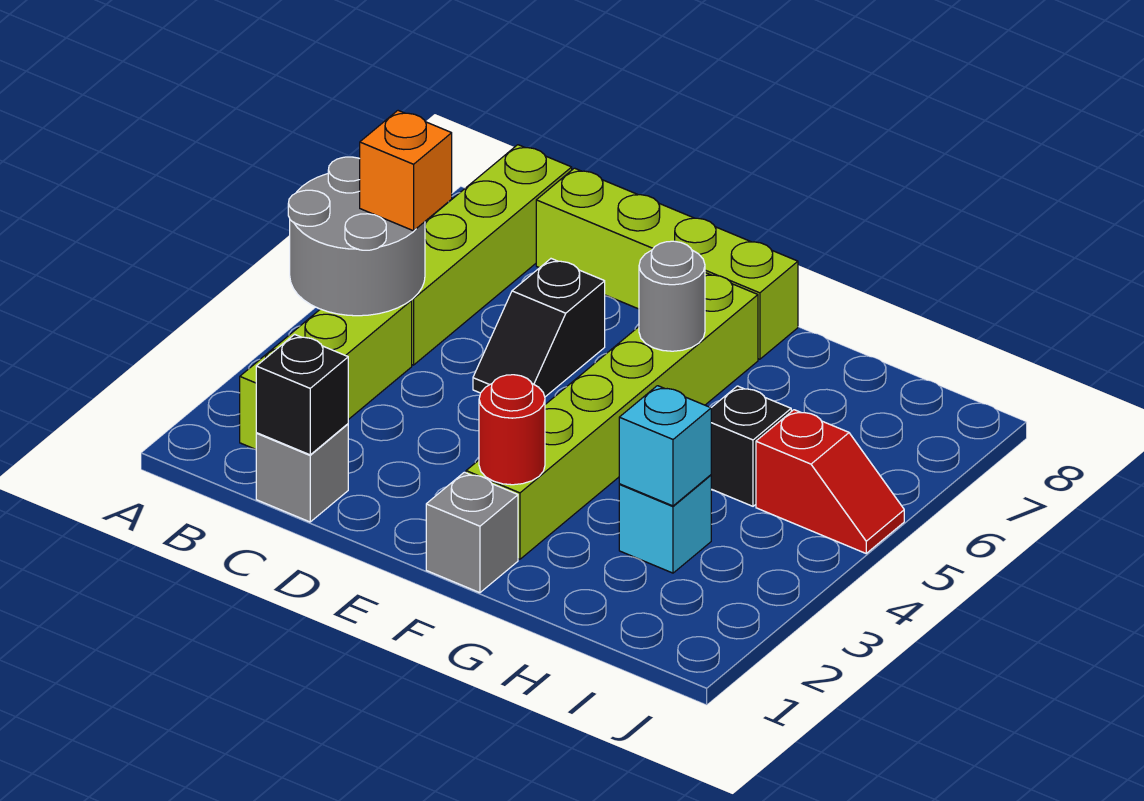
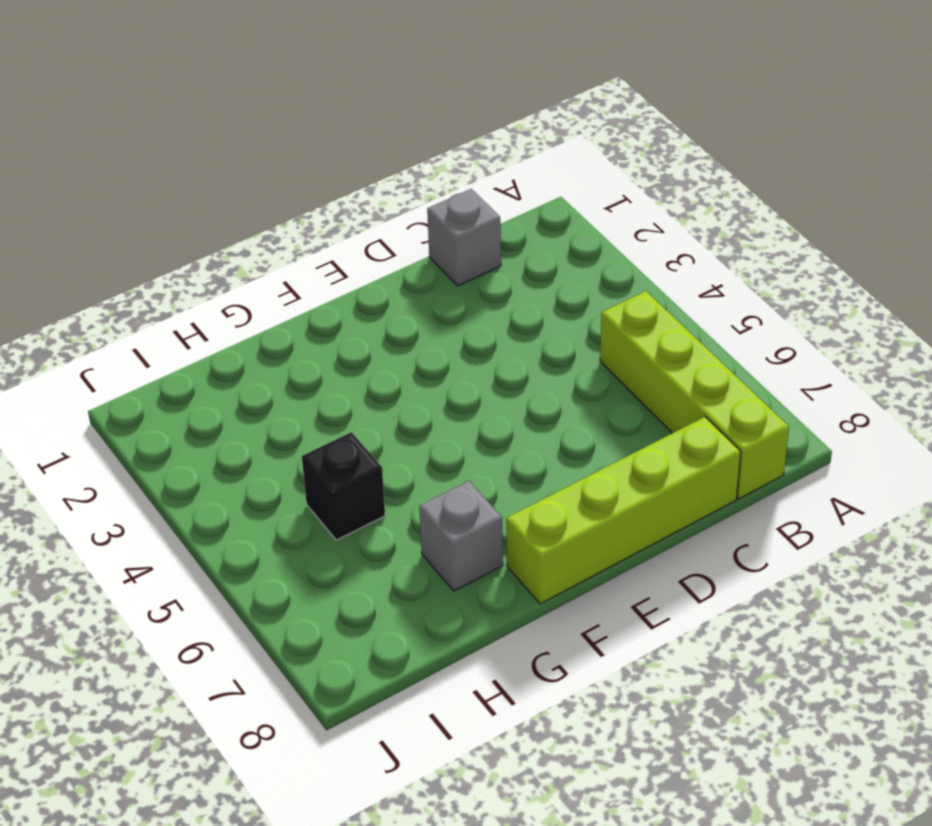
grey brick G7 level 1 -> grey brick F1 level 1
none -> lime brick B2:B4 level 1
none -> black slope D5:D6 level 1 top 6
none -> lime brick F2:F7 level 1

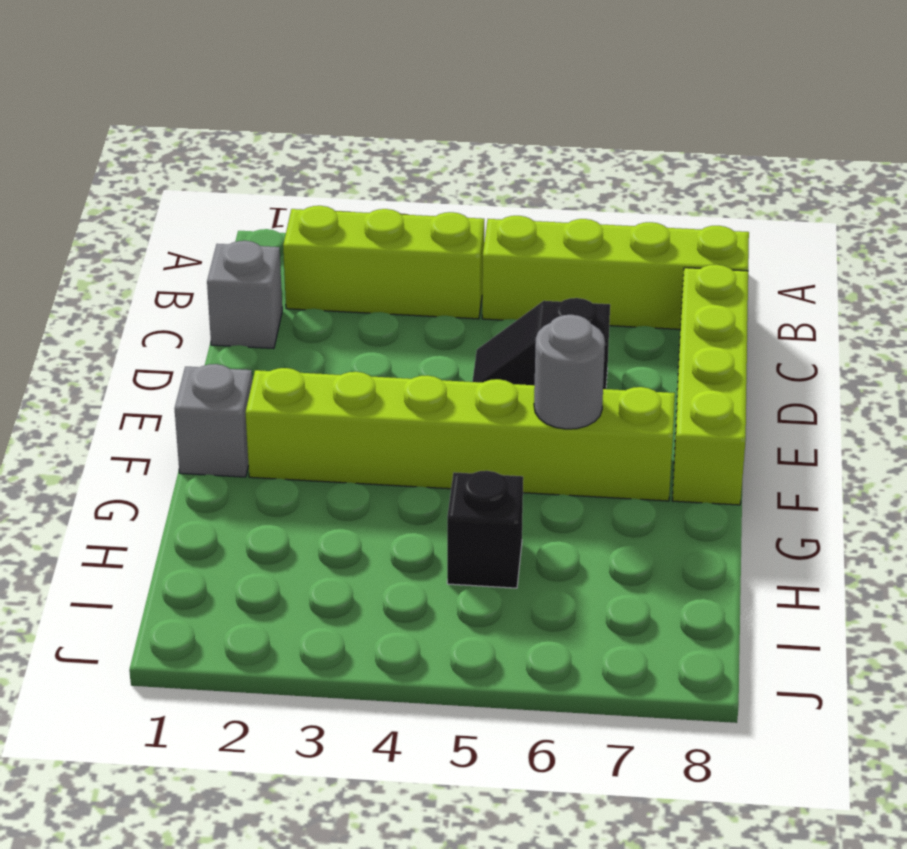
none -> cyan brick H3 level 1
none -> red slope I5:J5 level 1 top I
none -> grey round brick A4:B5 level 2

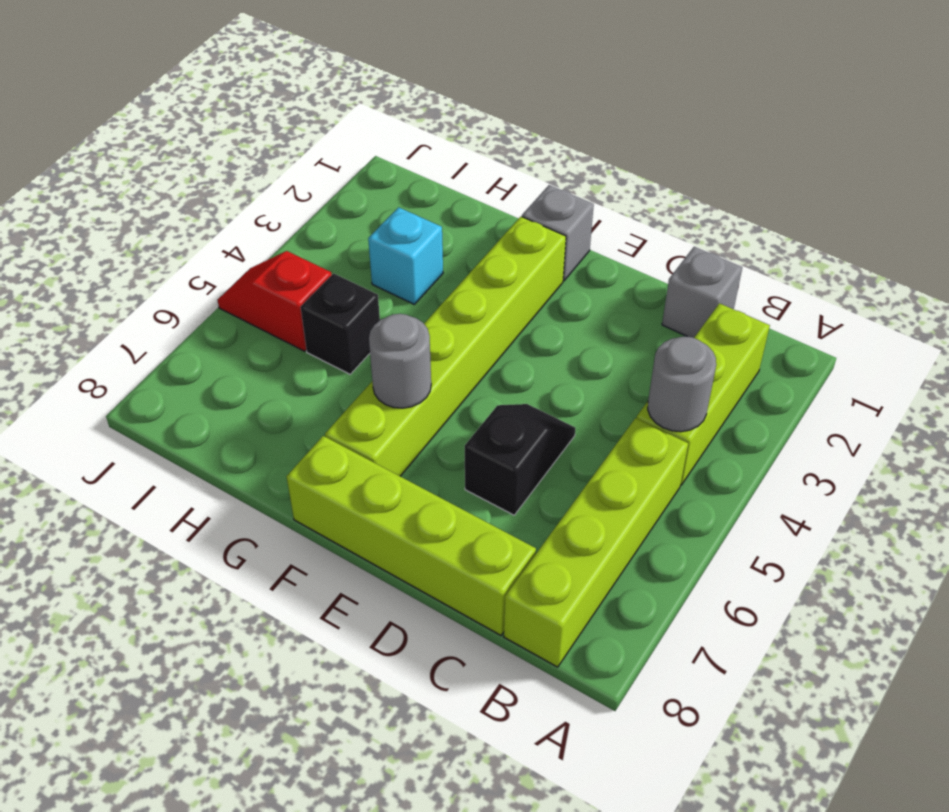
grey round brick B4 level 2 -> grey round brick A4:B5 level 2
none -> black brick C1 level 2
none -> red round brick F2 level 2
none -> cyan brick H3 level 2

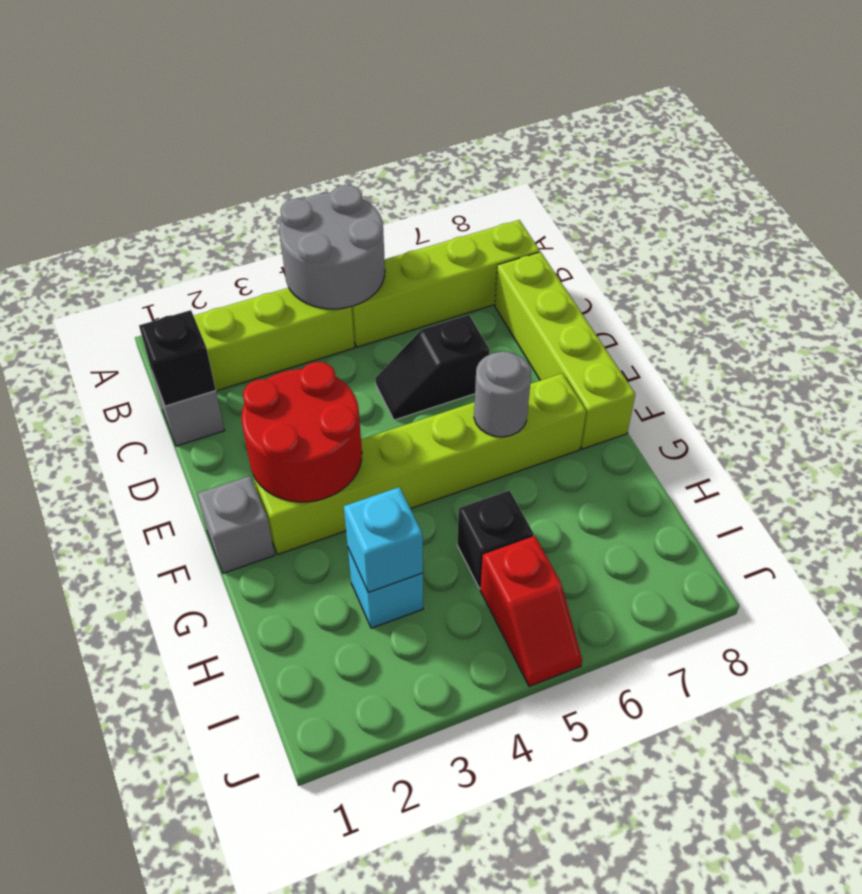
red round brick E2:F3 level 2 -> red round brick F2 level 2
none -> orange brick B5 level 3

